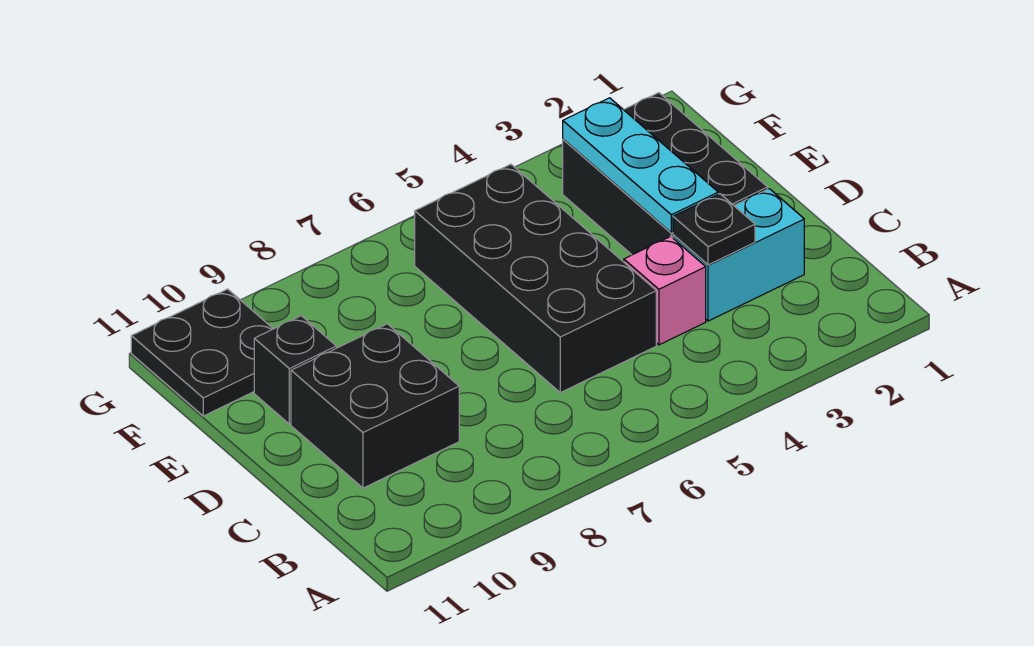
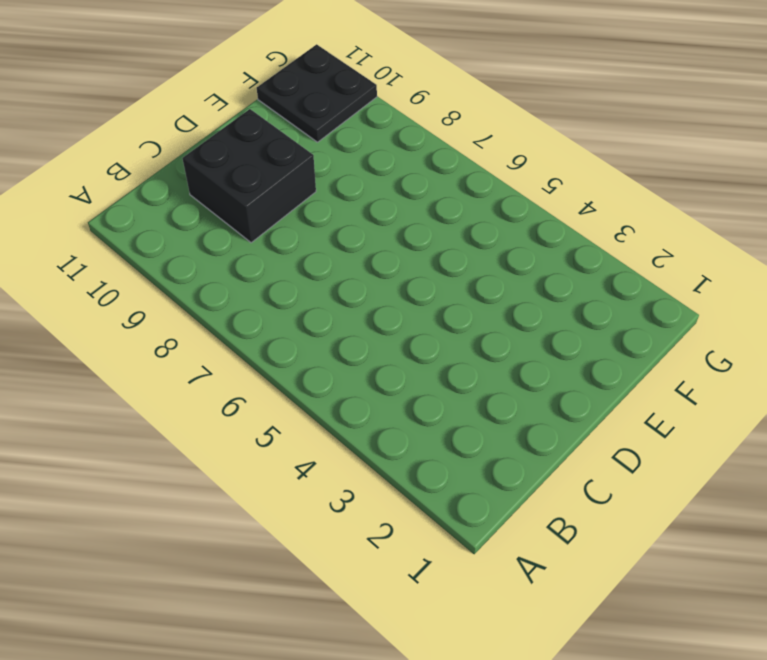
none -> cyan brick C2:C3 level 1
none -> pink brick C4 level 1

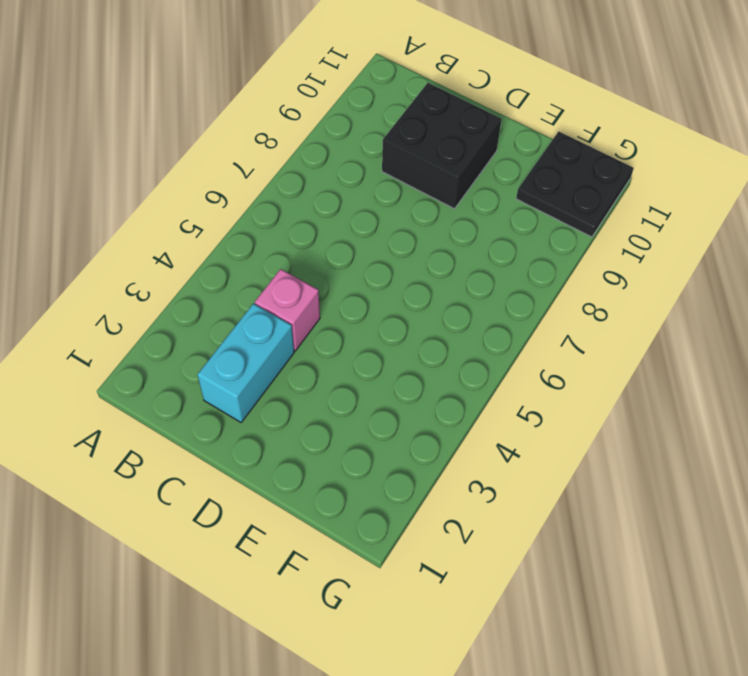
none -> black brick C5:F6 level 1
none -> black brick D2:F3 level 1

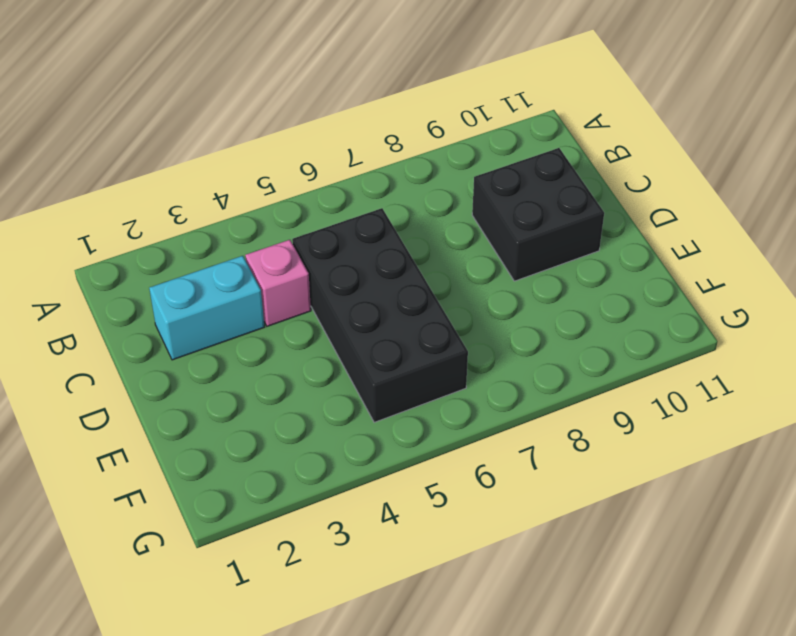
none -> black brick D2:F3 level 1
none -> black brick E10 level 1

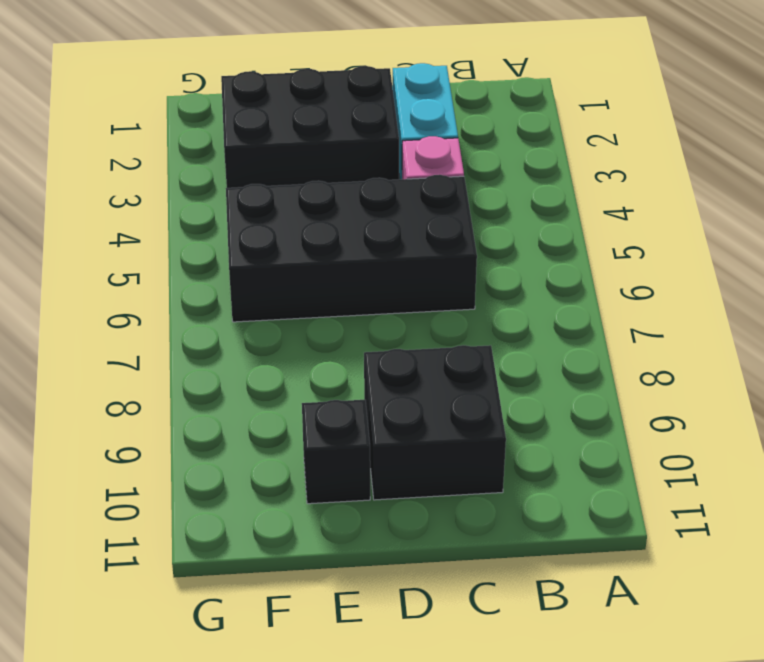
none -> black plate F10:G11 level 1
none -> black plate C3 level 2

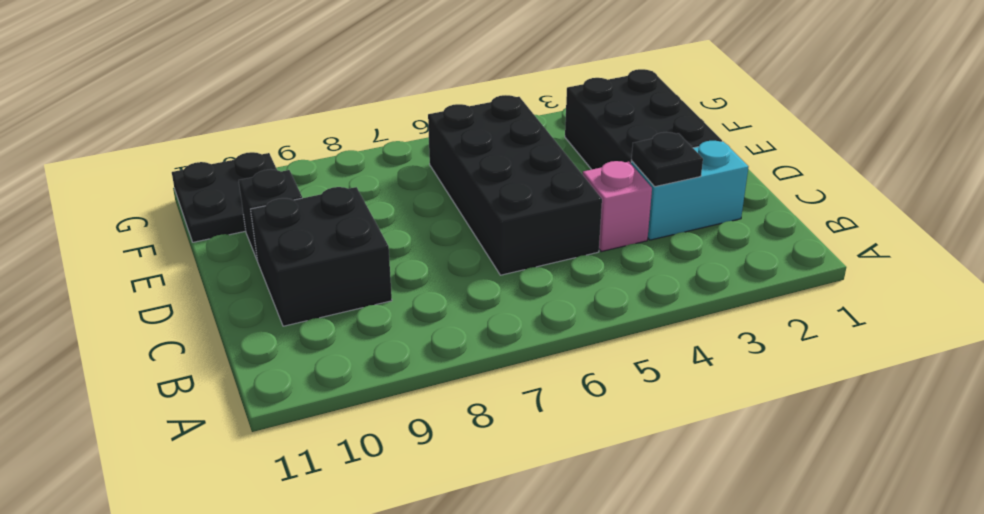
none -> cyan plate D3:F3 level 2

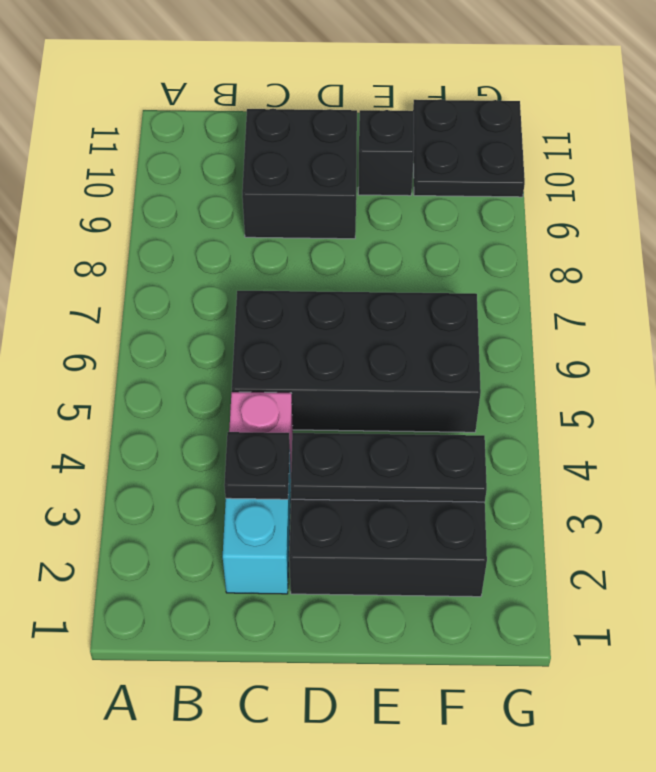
black plate D3:F3 level 2 -> cyan plate D3:F3 level 2

